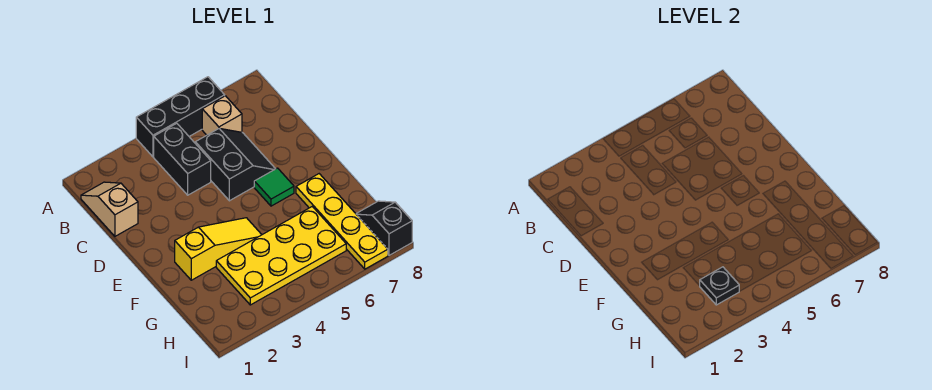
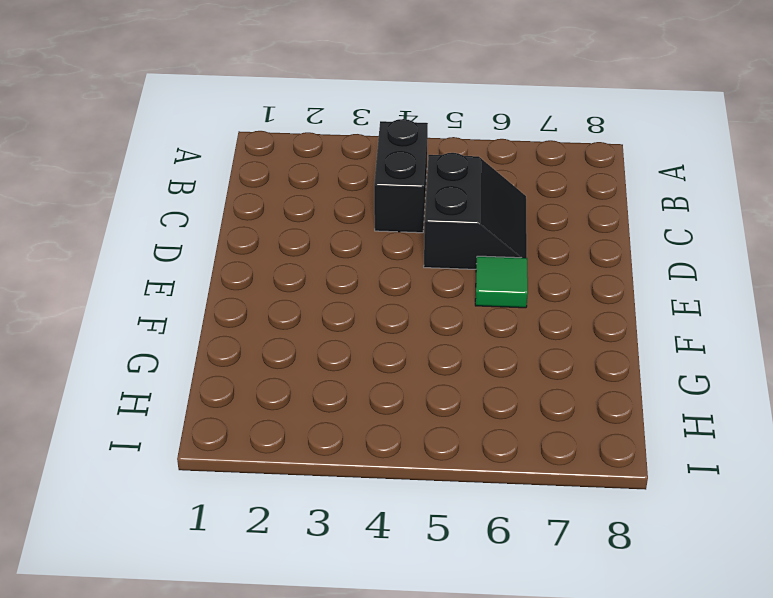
none -> black brick A4:A6 level 1
none -> tan slope B1:C1 level 1 top C

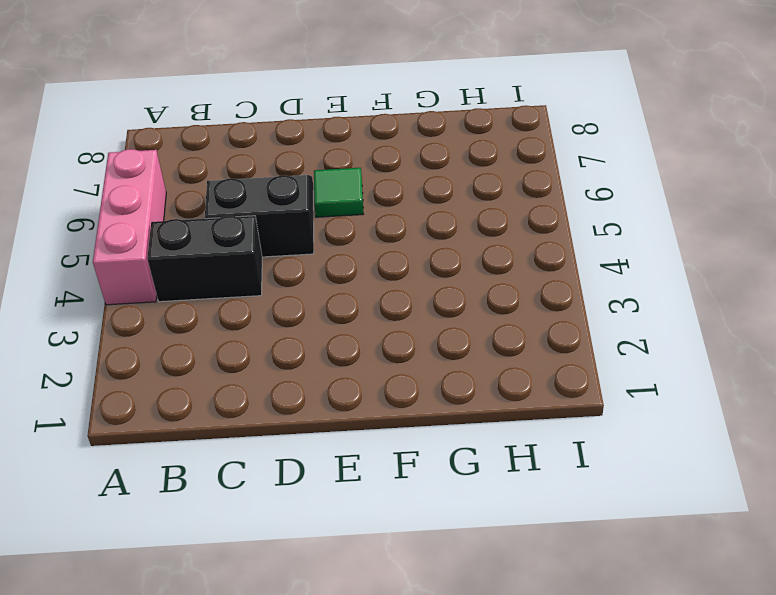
pink brick A4:A6 level 1 -> black brick A4:A6 level 1
none -> tan slope B1:C1 level 1 top C
none -> tan brick B6 level 1

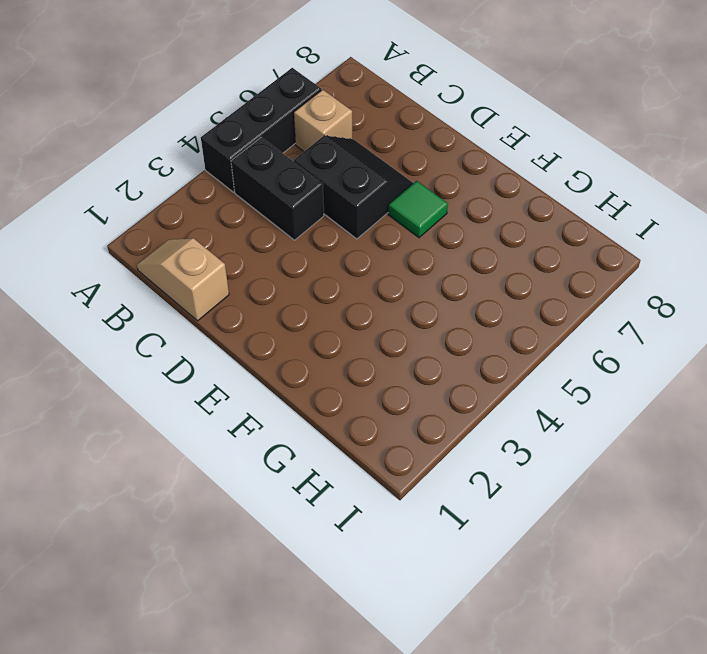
none -> yellow slope F2:F4 level 1 top 2
none -> yellow plate F7:I7 level 1

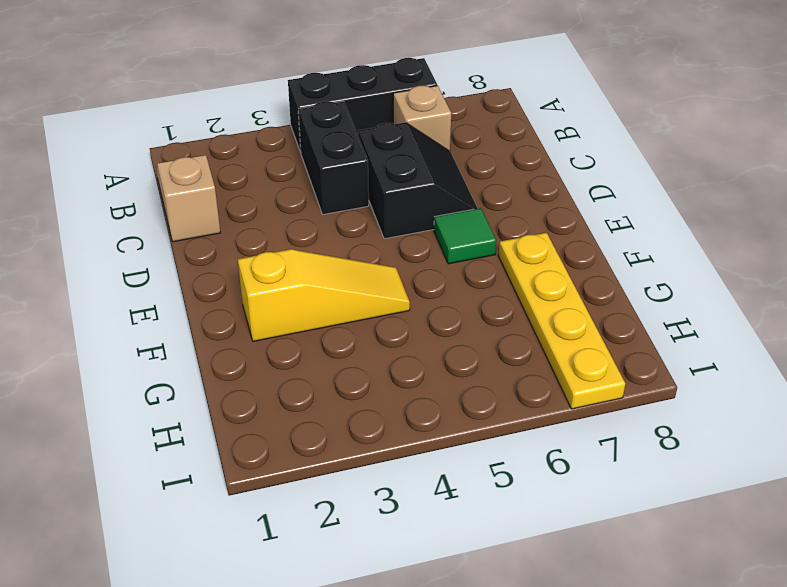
none -> yellow plate G3:H6 level 1
none -> black slope H8:I8 level 1 top I

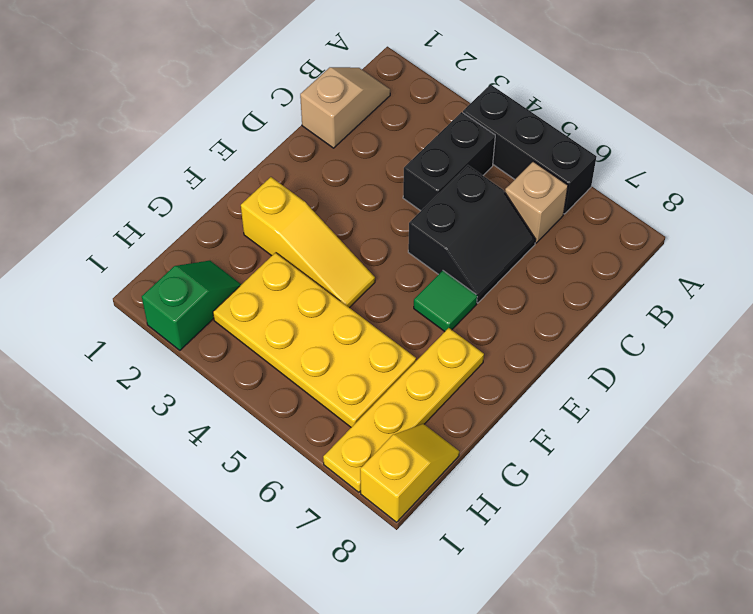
green slope H2:I2 level 1 top I -> none
yellow slope H8:I8 level 1 top I -> black slope H8:I8 level 1 top I
none -> black plate H3 level 2

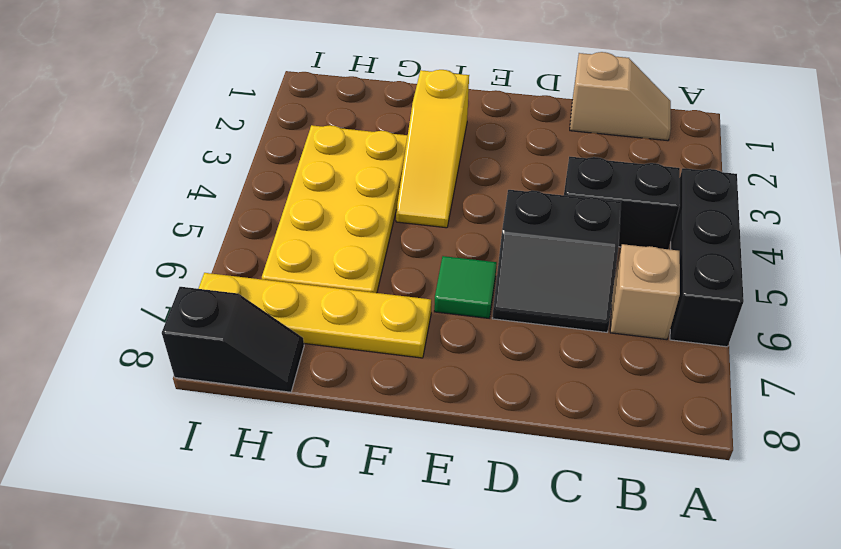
none -> black plate H3 level 2

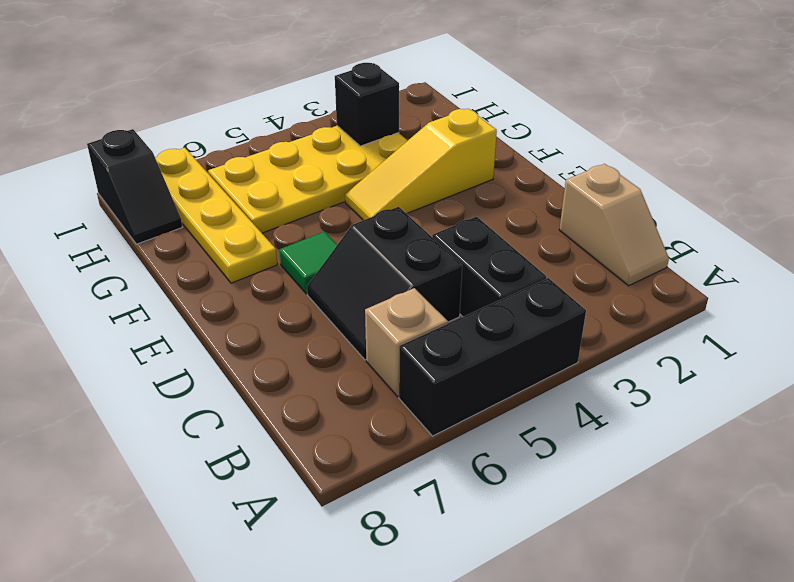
black brick H3 level 2 -> black plate H3 level 2

